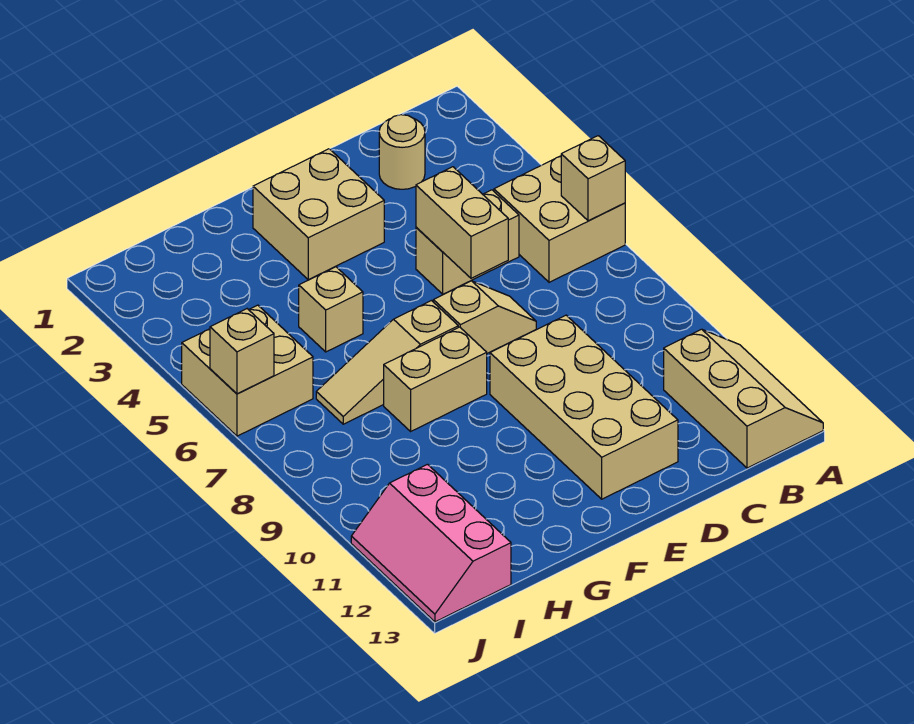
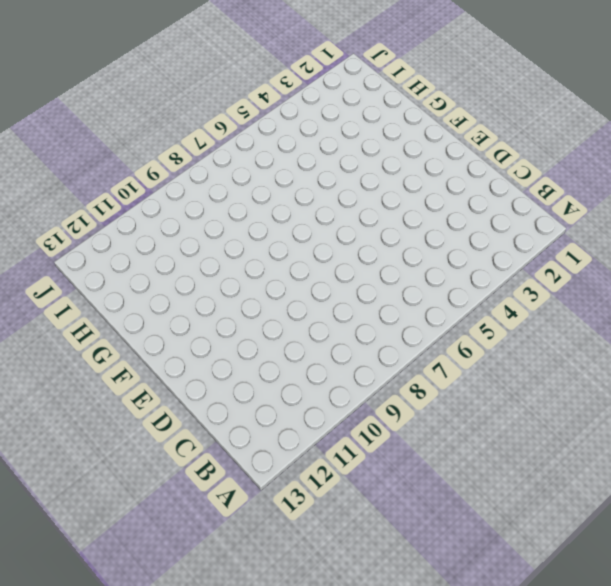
none -> tan brick A5:B6 level 1
none -> tan slope A11:B13 level 1 top B
none -> tan round brick C2 level 1

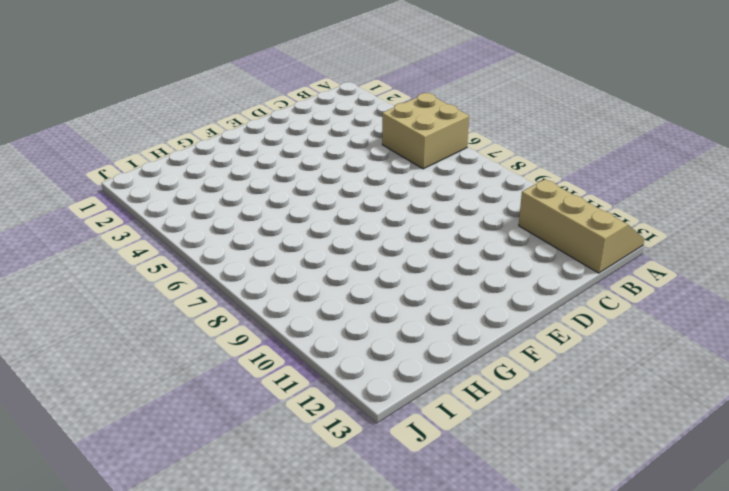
none -> tan round brick C2 level 1
none -> tan brick C5:D5 level 1
none -> tan slope D7:E7 level 1 top E

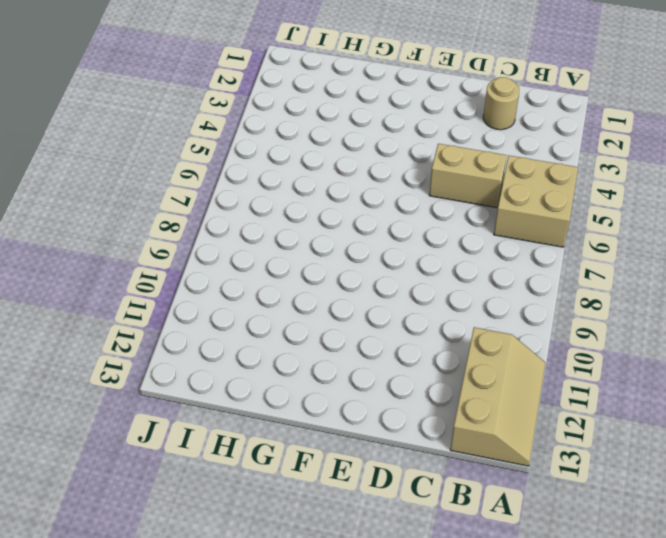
none -> tan slope D7:E7 level 1 top E
none -> tan brick D9:E12 level 1
none -> tan brick E2:F3 level 1

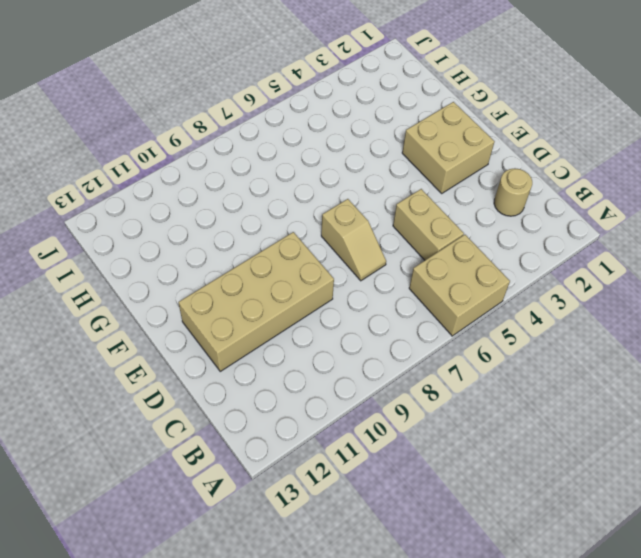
none -> tan slope A11:B13 level 1 top B
none -> tan slope F7:H7 level 1 top F
none -> tan brick F8:G8 level 1

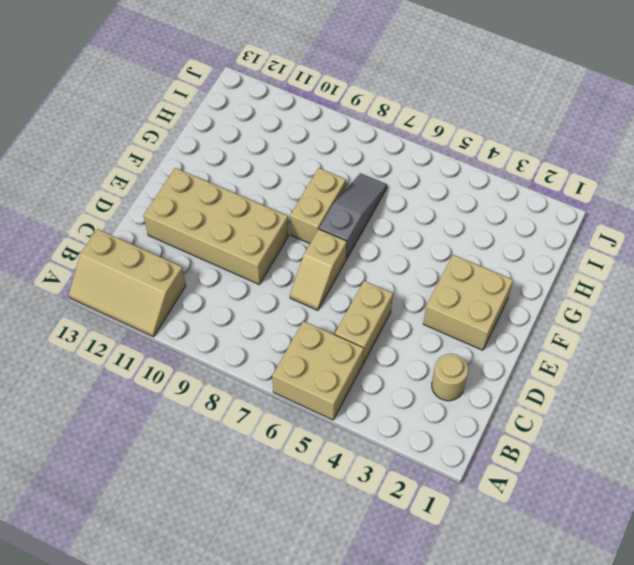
grey slope F7:H7 level 1 top F -> tan slope F7:H7 level 1 top F
none -> tan brick G5 level 1
none -> tan brick I5:J6 level 1
none -> pink slope I11:J13 level 1 top I

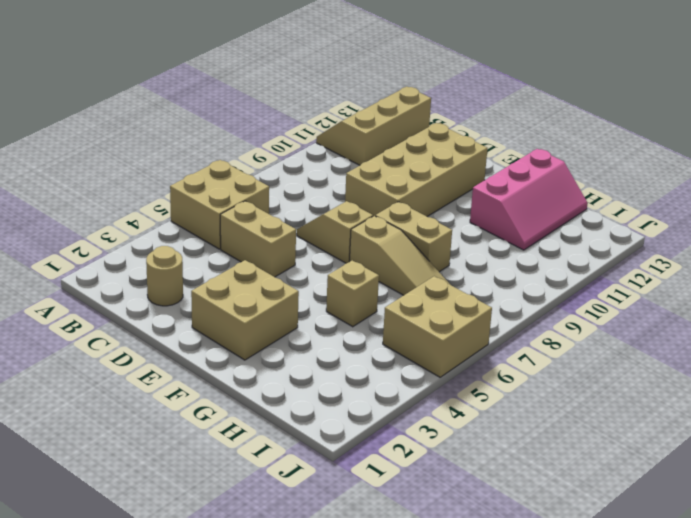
pink slope G11:H13 level 1 top G -> pink slope I11:J13 level 1 top I
none -> tan brick A6 level 2
none -> tan brick D5:D6 level 2
none -> tan brick J6 level 2

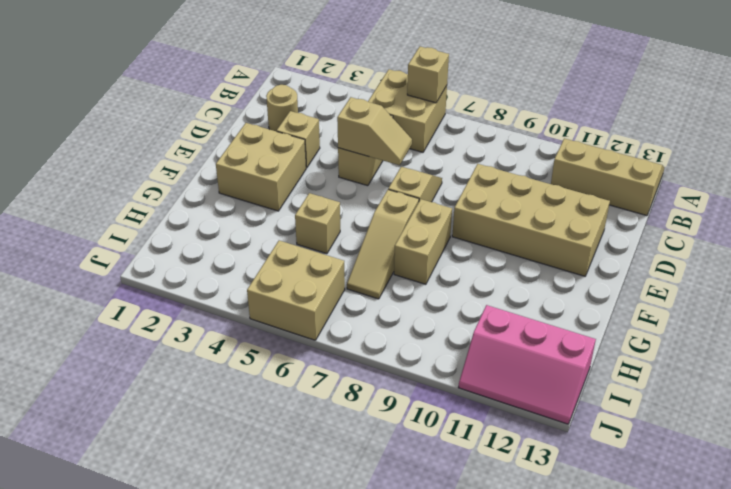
tan brick D3 level 1 -> tan brick J6 level 2
tan slope D5:D6 level 2 top 5 -> tan brick D5:D6 level 2

